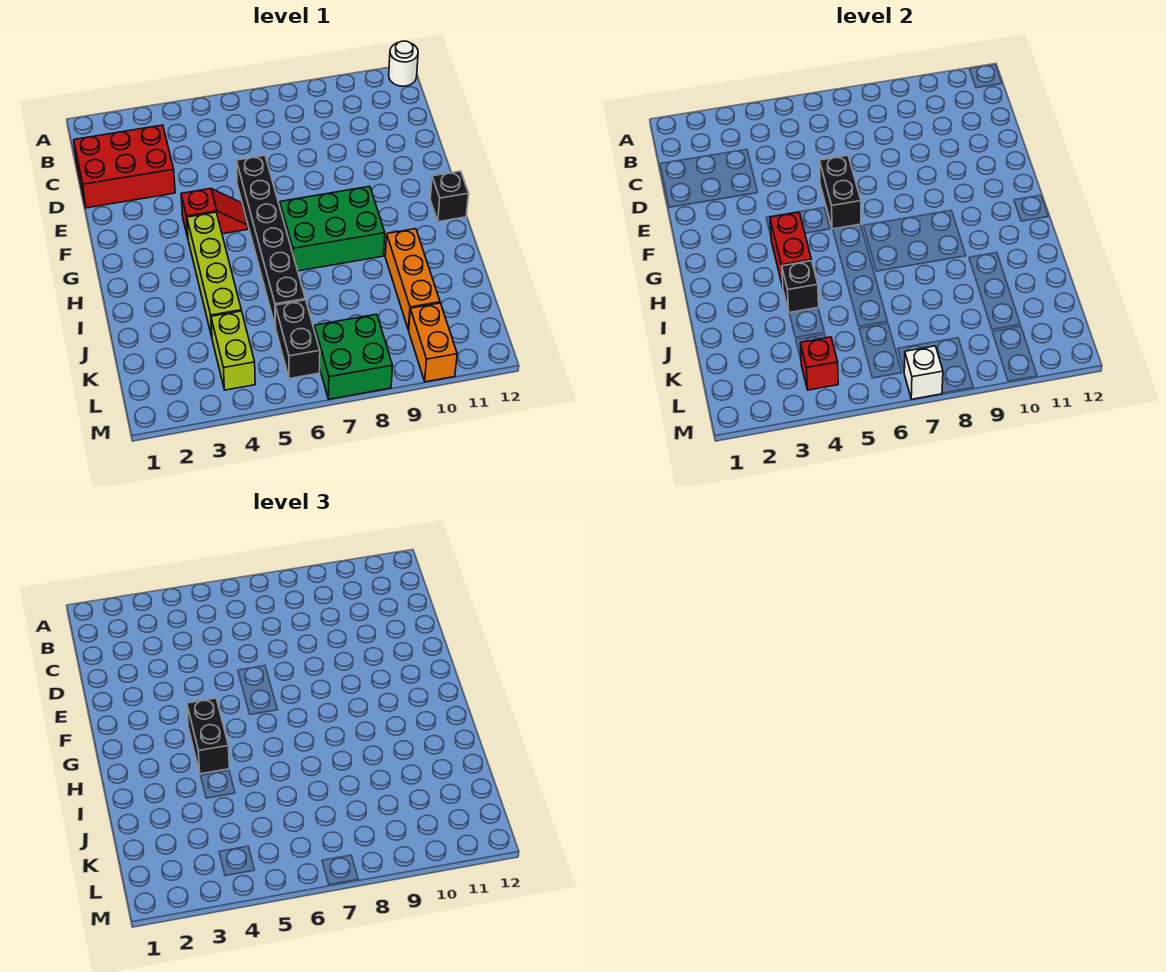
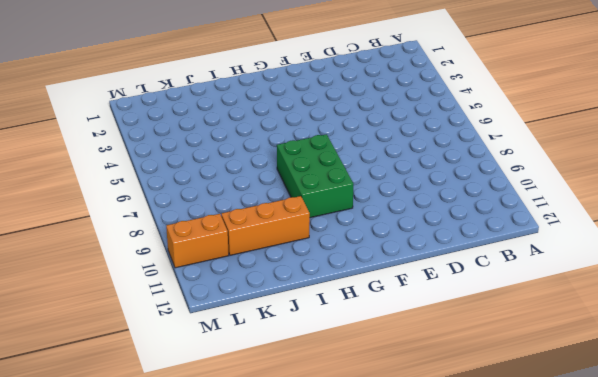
none -> white round brick A12 level 1
none -> red brick C1:D3 level 1
none -> black brick E6:J6 level 1

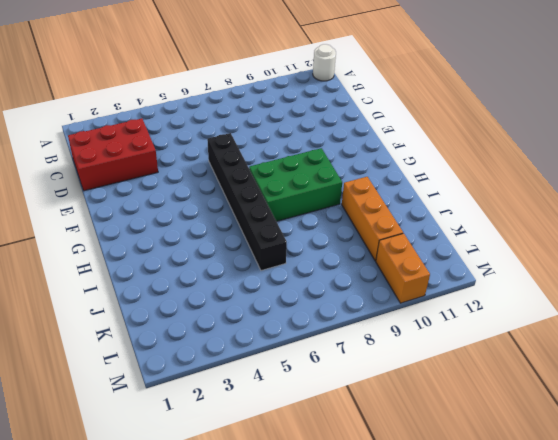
none -> red slope F4:F5 level 1 top 4
none -> lime brick G4:J4 level 1
none -> black brick G12 level 1

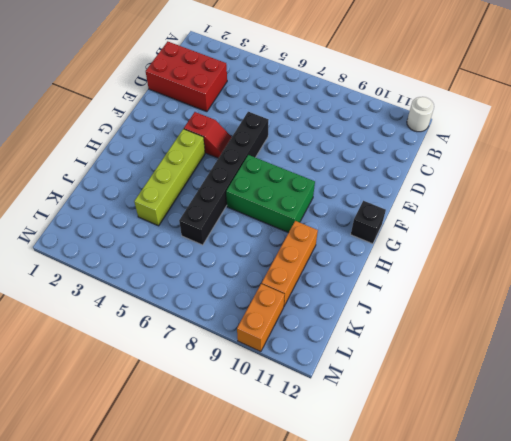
none -> lime brick K4:L4 level 1
none -> black brick K6:L6 level 1
none -> green brick L7:M8 level 1

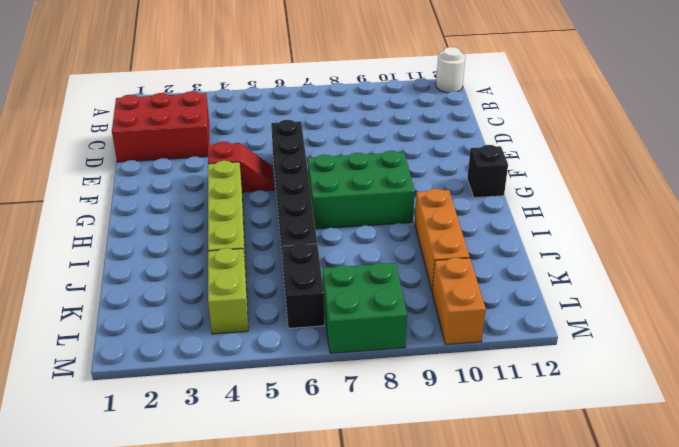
none -> black brick E6:F6 level 2
none -> red brick G4:H4 level 2
none -> black brick I4 level 2

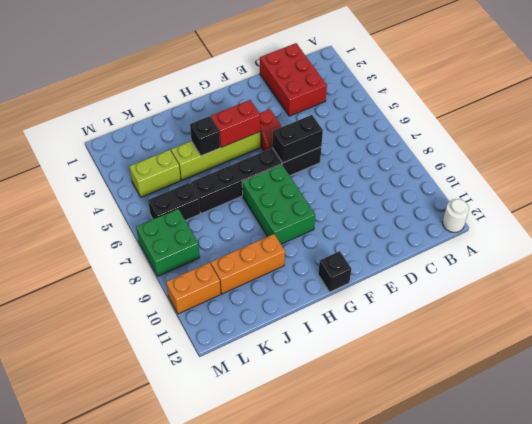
none -> red brick L4 level 2
none -> white brick M7 level 2
none -> black brick G4:H4 level 3

